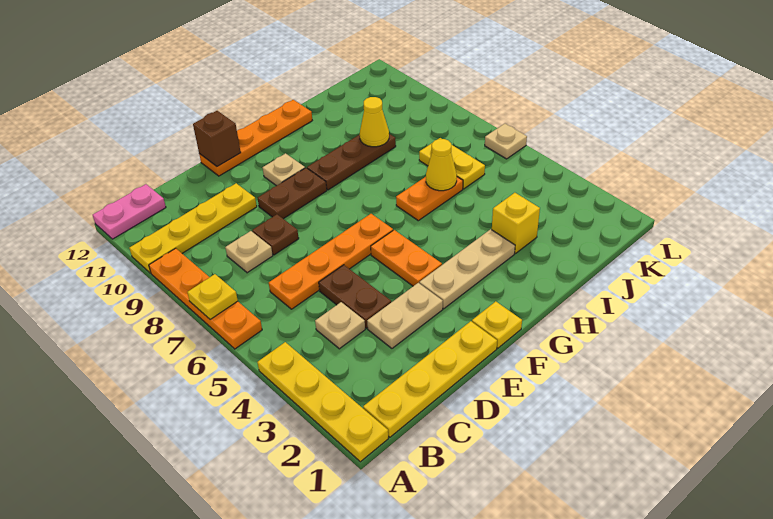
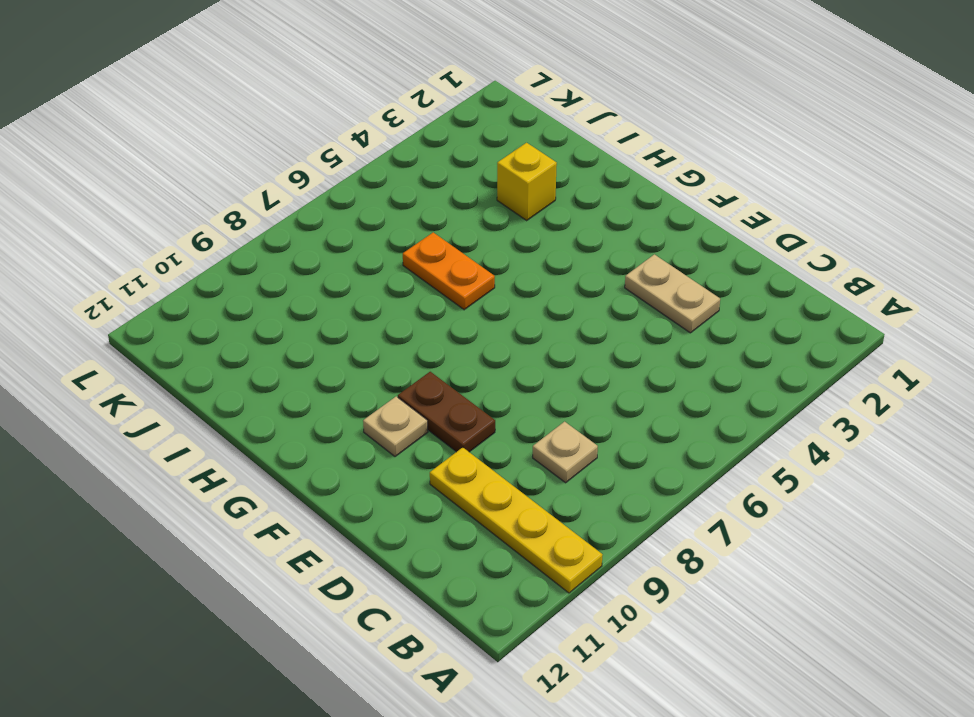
none -> yellow plate A1:A4 level 1
none -> orange plate A6:A9 level 1
none -> pink plate A12:B12 level 1

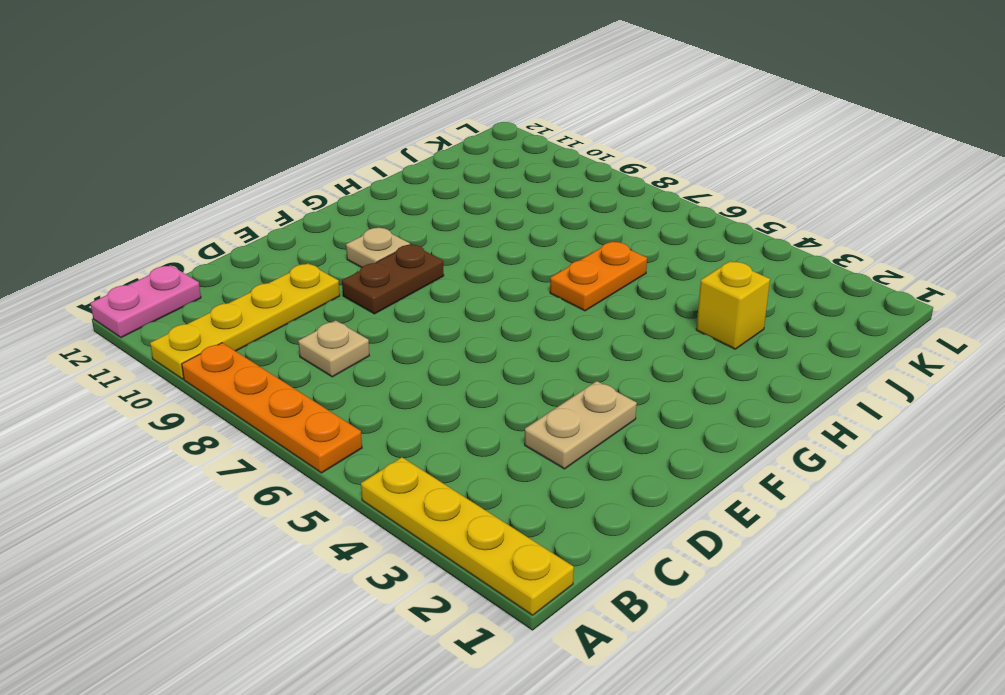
none -> yellow plate B1:E1 level 1
none -> tan plate C4 level 1
none -> orange plate C6:F6 level 1

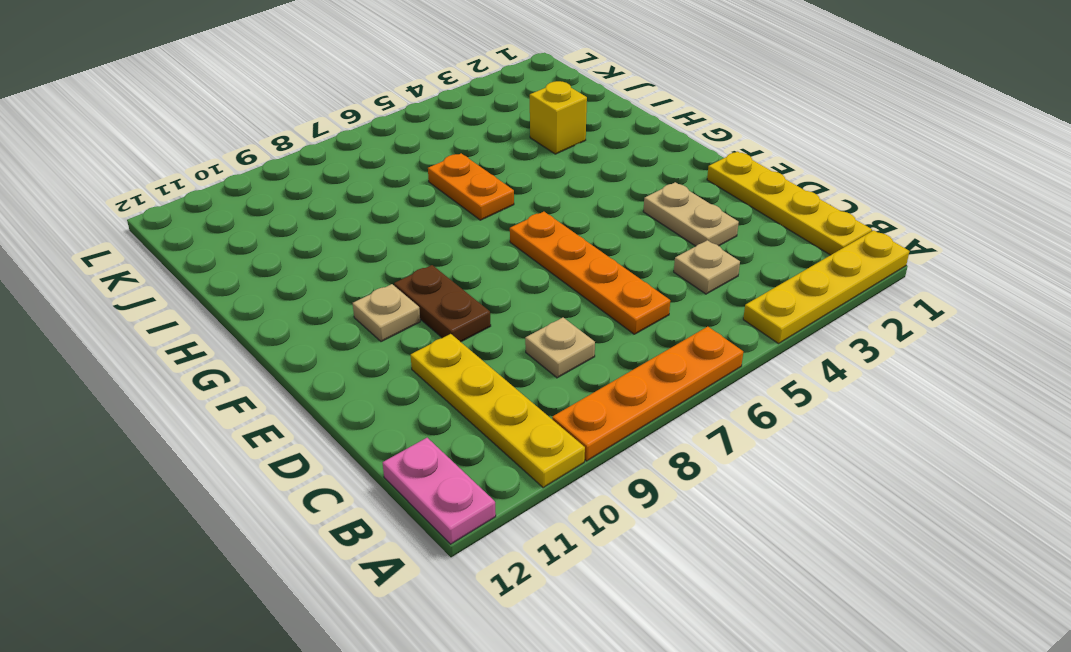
none -> brown plate D4:D5 level 1
none -> brown plate D8 level 1
none -> orange plate E12:H12 level 1

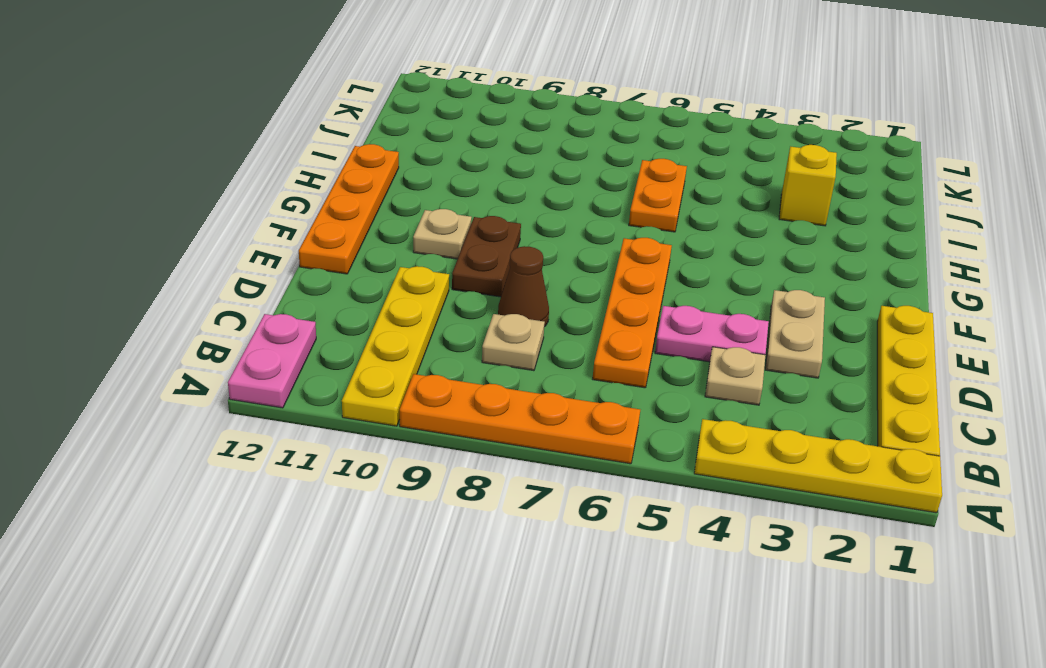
pink plate D4:D5 level 1 -> brown plate D4:D5 level 1
brown cone D8 level 1 -> brown plate D8 level 1
none -> yellow plate F1 level 1
none -> tan plate F3:H3 level 1
none -> orange plate F4:F5 level 1

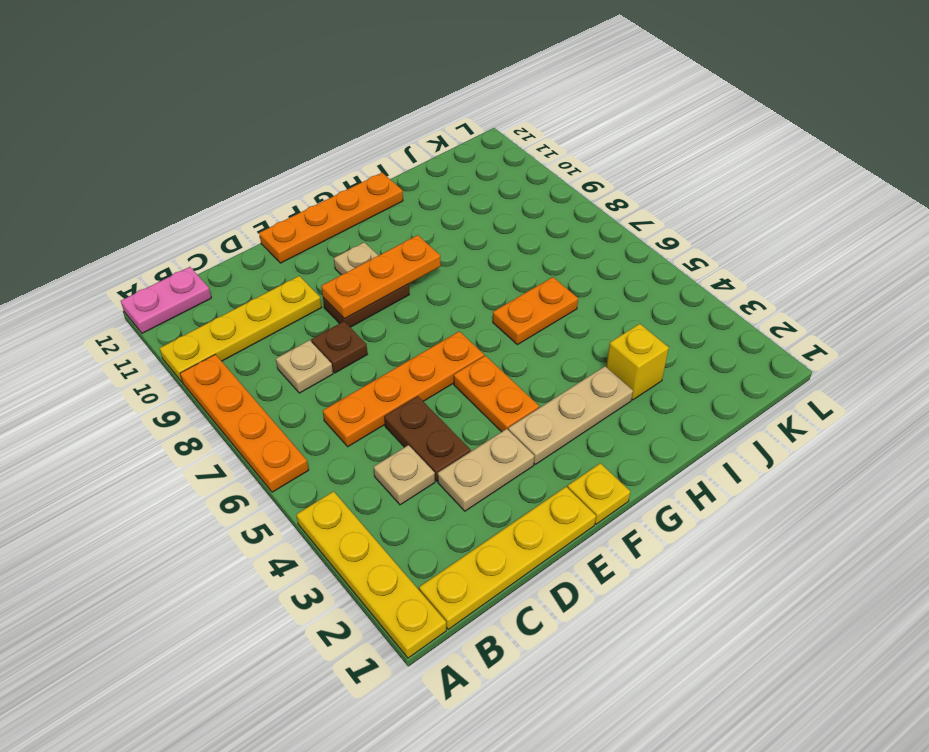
orange plate E9:G9 level 2 -> none
none -> brown plate G9:I9 level 1
none -> yellow plate J6:J7 level 1
none -> tan plate L6 level 1

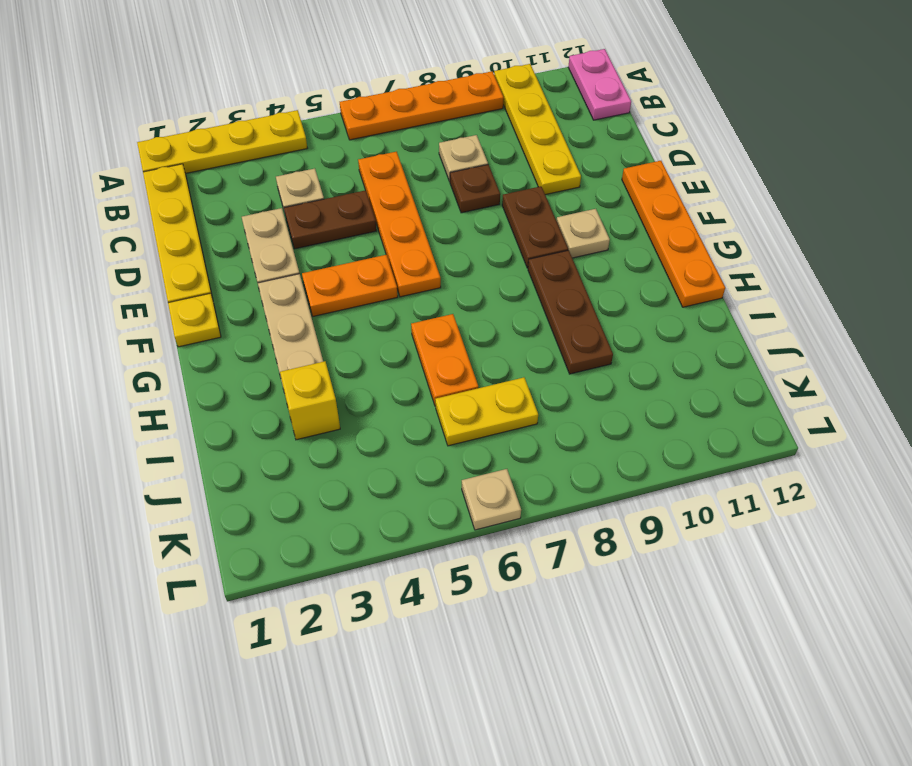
none -> yellow plate A7 level 2
none -> brown brick E12 level 2
none -> yellow cone I6 level 2

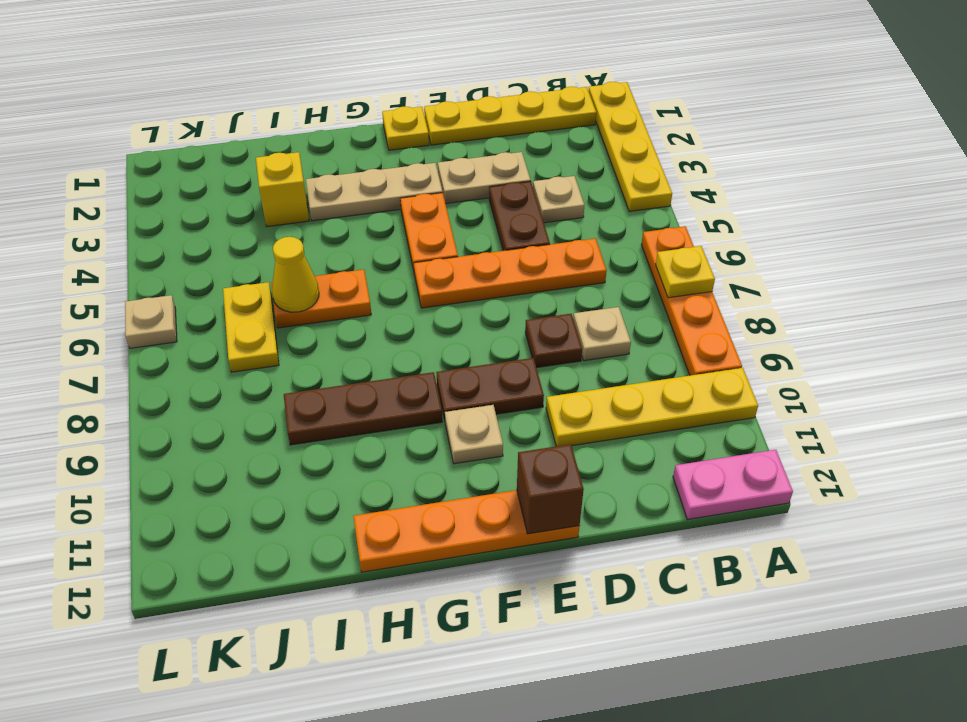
none -> yellow cone I9 level 2

